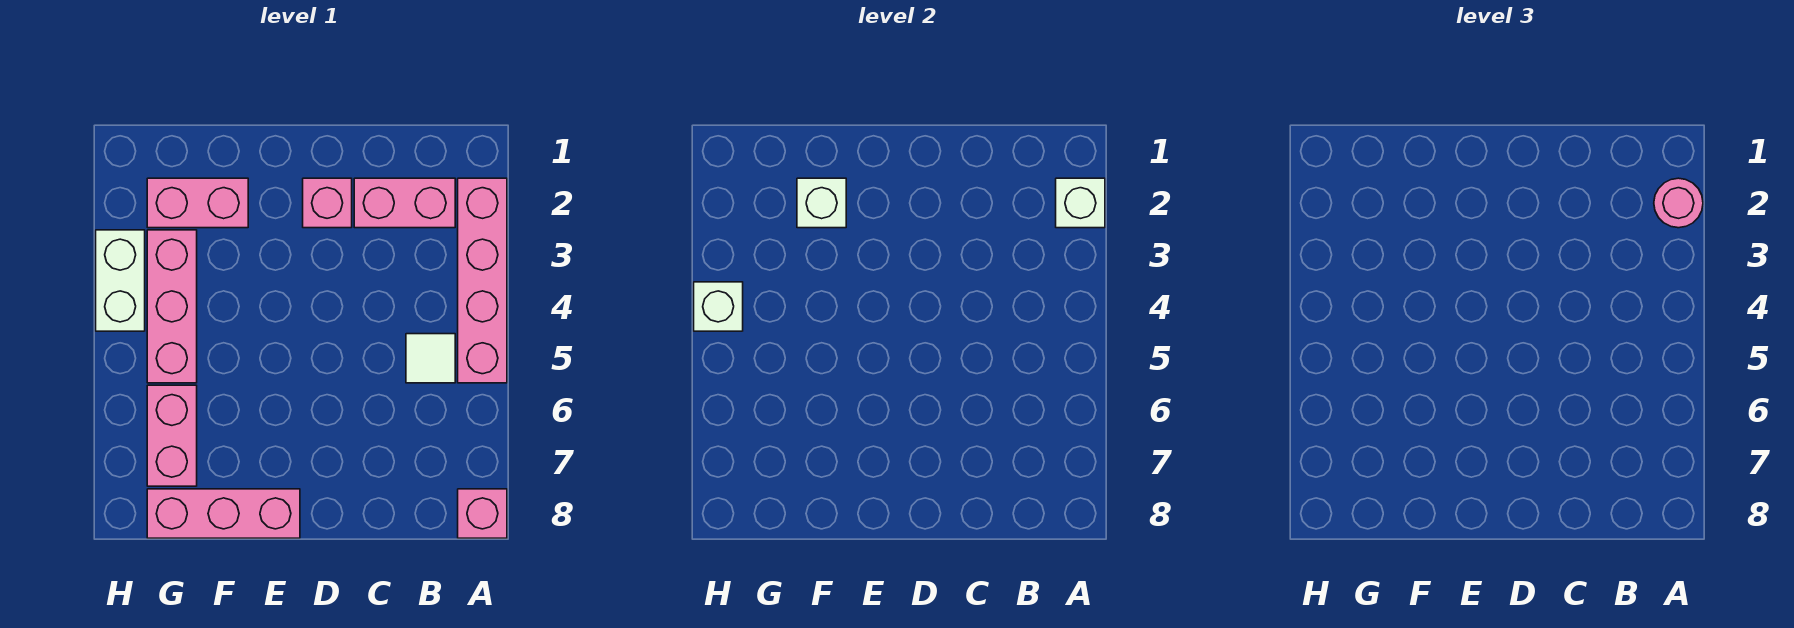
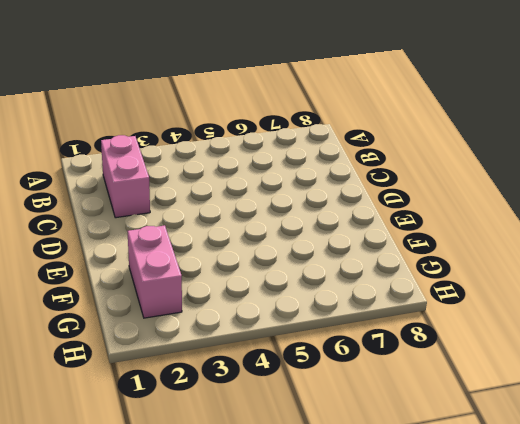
none -> pink brick A2:A5 level 1
none -> pink brick A8 level 1
none -> white tile B5 level 1

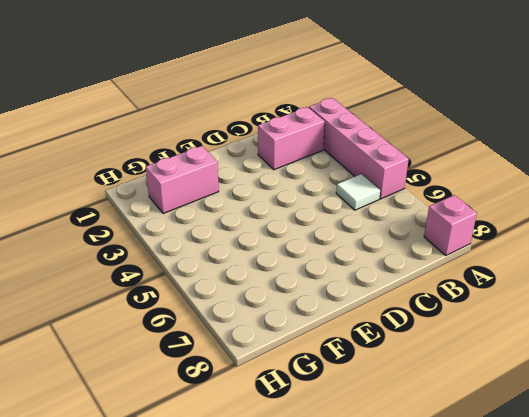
none -> pink brick D2 level 1
none -> pink brick E8:G8 level 1
none -> pink brick G3:G5 level 1

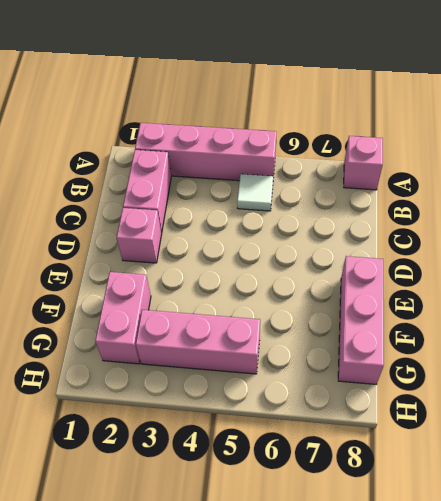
none -> pink brick G6:G7 level 1
none -> white brick H3:H4 level 1
none -> white brick A2 level 2

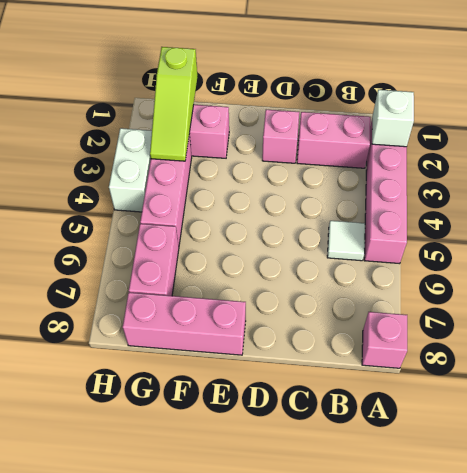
lime slope G1:G3 level 2 top 1 -> none
none -> white brick F2 level 2
none -> white brick H4 level 2
none -> pink round brick A2 level 3

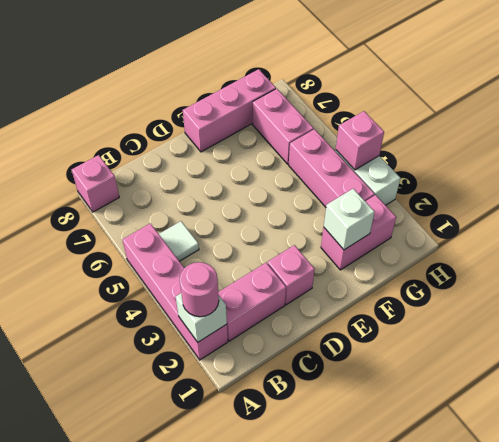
pink brick H4 level 2 -> white brick H4 level 2

